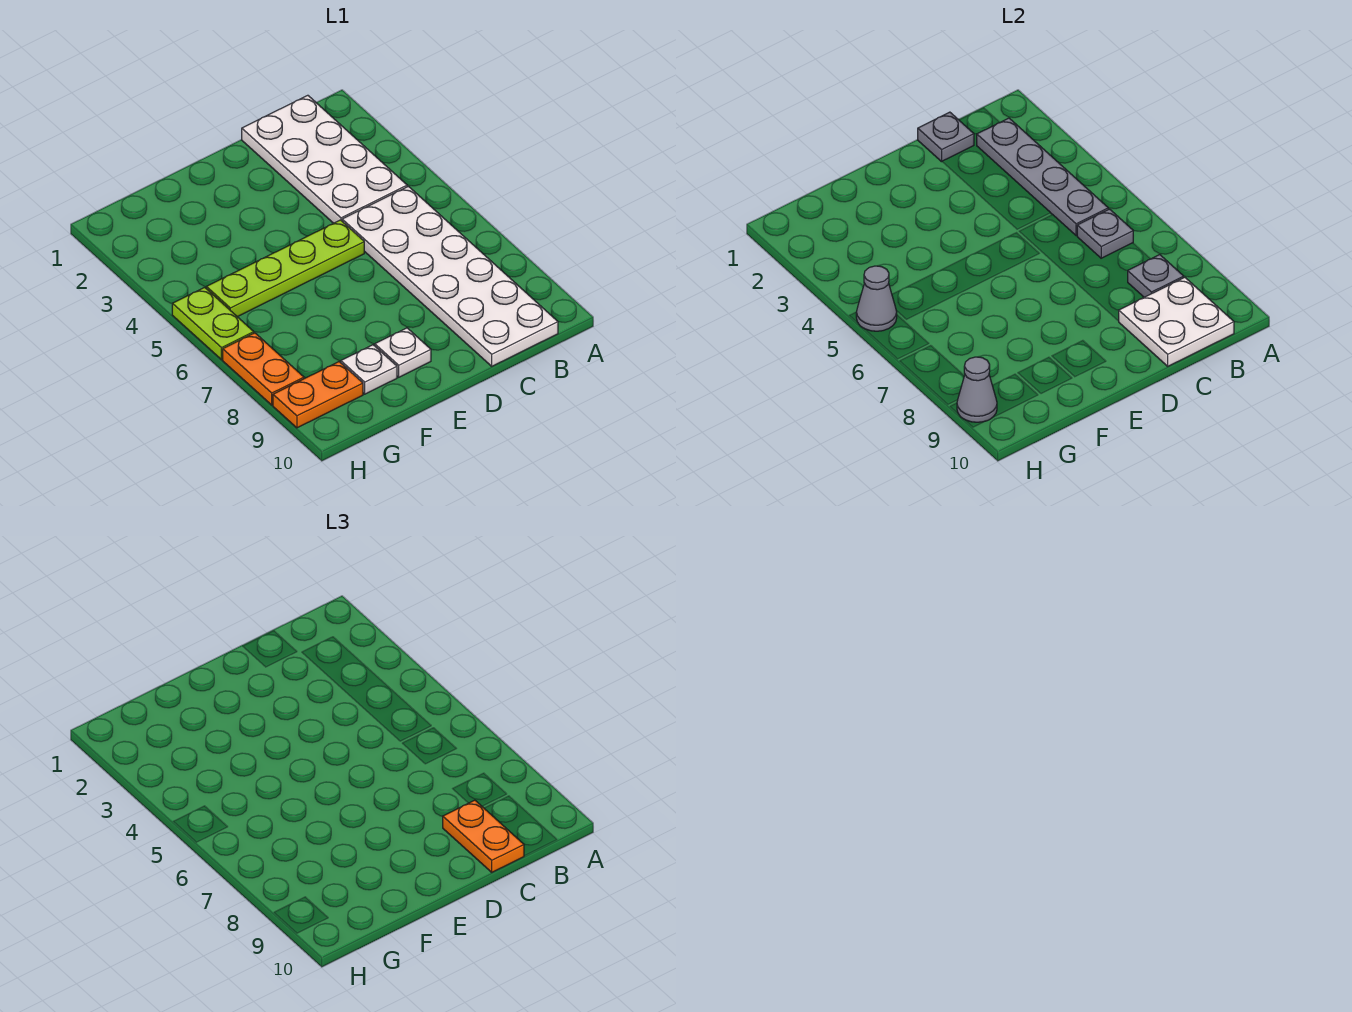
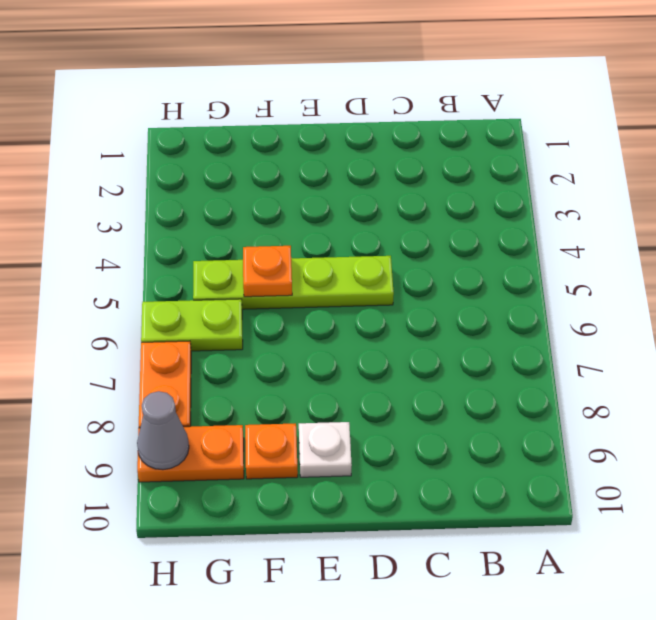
orange plate F5 level 2 -> none
orange plate F9 level 1 -> white plate F9 level 1
lime plate G6:H6 level 1 -> lime plate H5:H6 level 1
none -> white plate B1:C4 level 1
none -> white plate B5:C10 level 1
none -> grey plate B2:B5 level 2

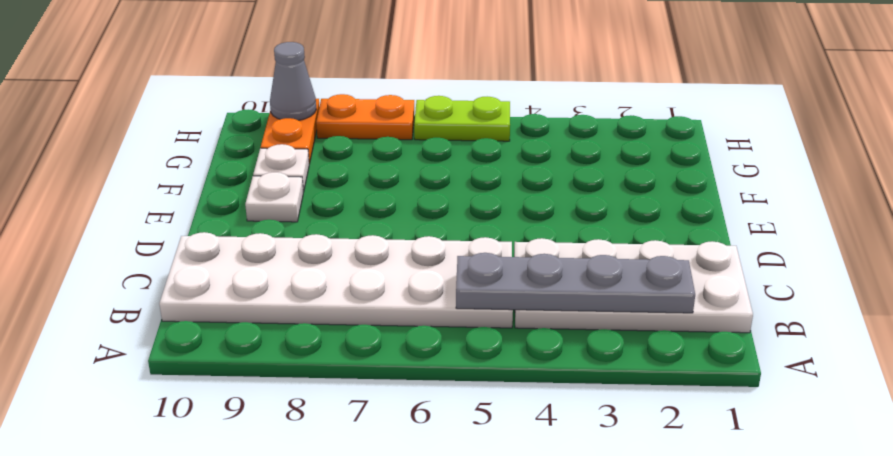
none -> lime plate D5:G5 level 1
none -> grey plate B6 level 2
none -> grey plate B8 level 2

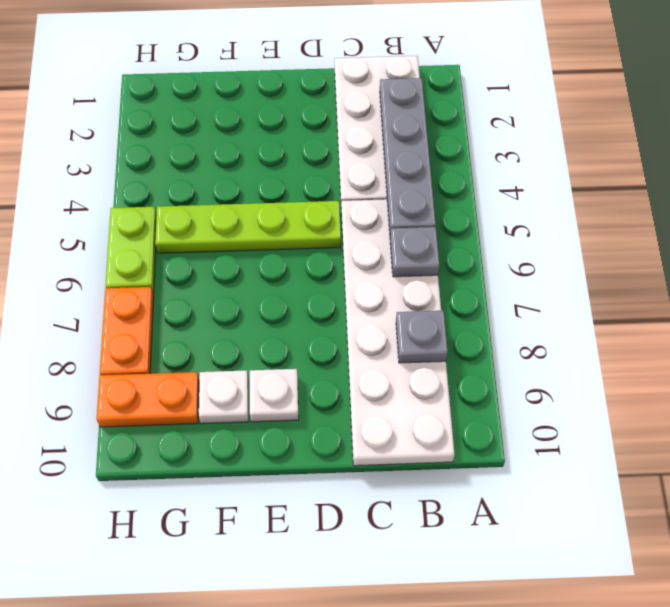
none -> white plate B9:C10 level 2
none -> grey plate C1 level 2
none -> grey cone H5 level 2

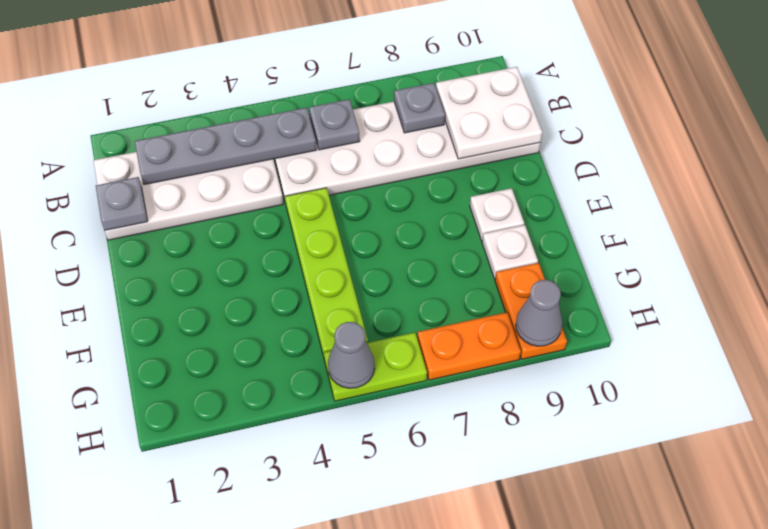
none -> orange plate C9:C10 level 3

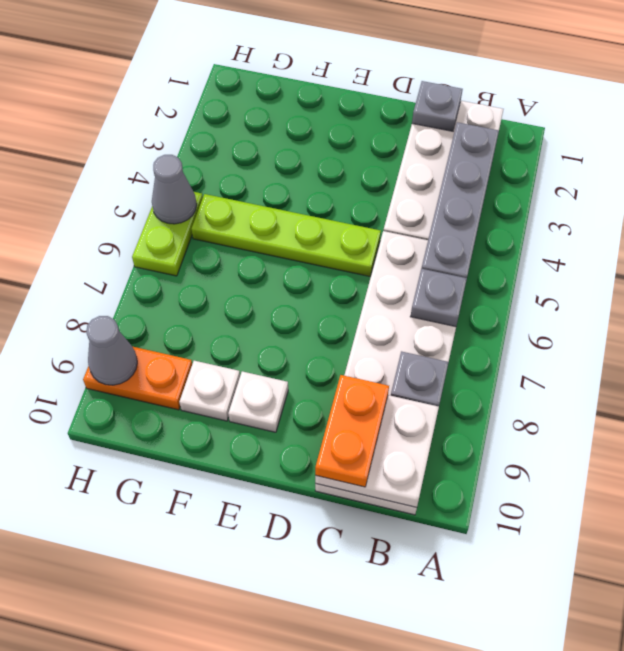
none -> orange plate H7:H8 level 1

